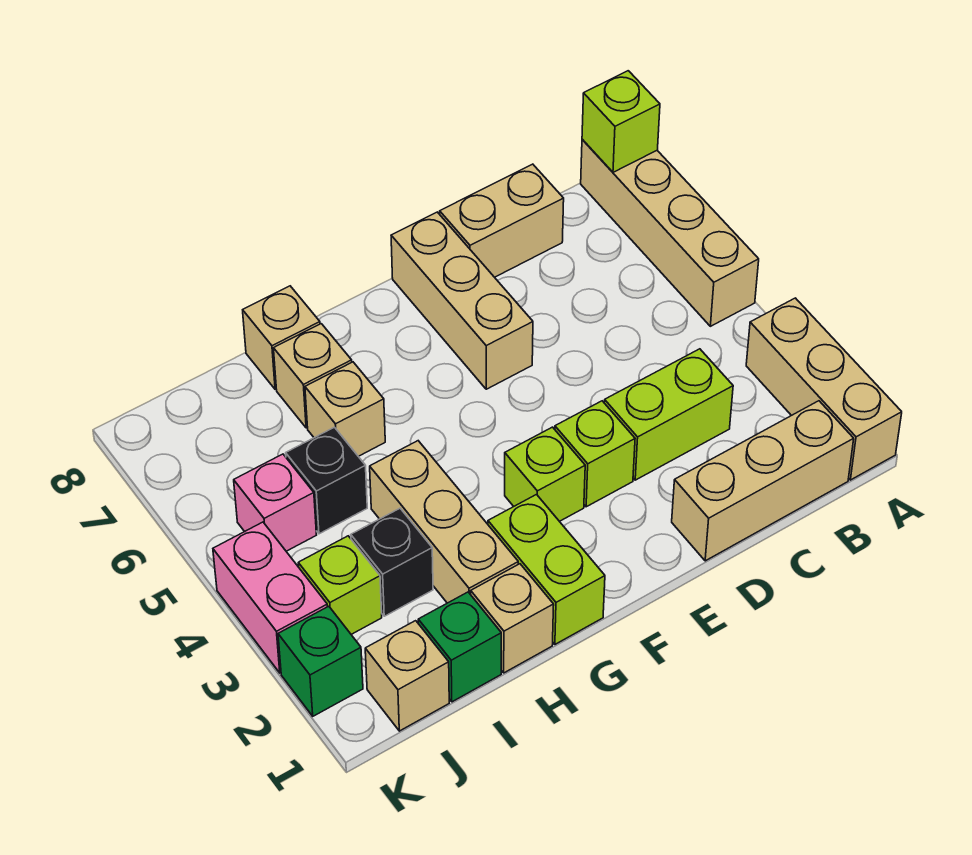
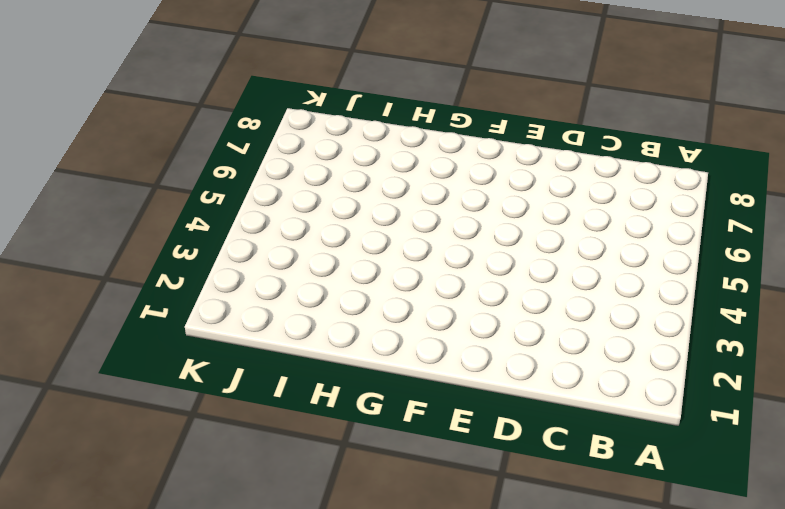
none -> tan brick A1:A3 level 1
none -> tan brick A5:A8 level 1
none -> tan brick B1:D1 level 1

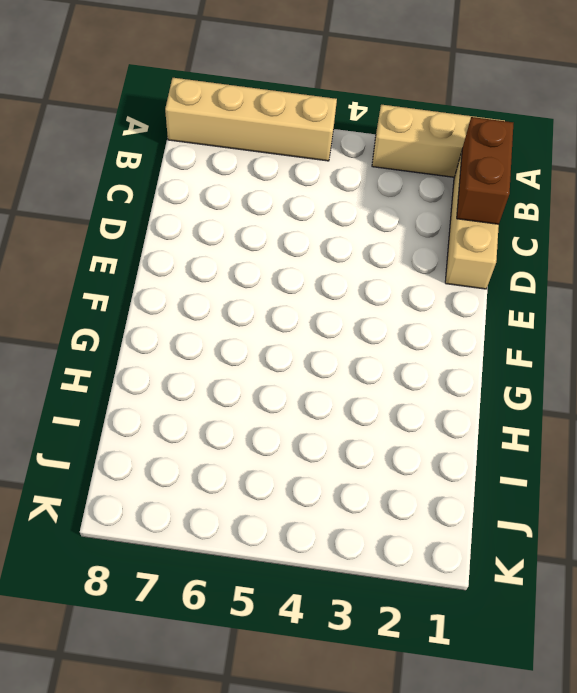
brown brick B1:C1 level 2 -> none
none -> lime brick C3:D3 level 1
none -> tan brick C8:D8 level 1
none -> lime brick E3 level 1

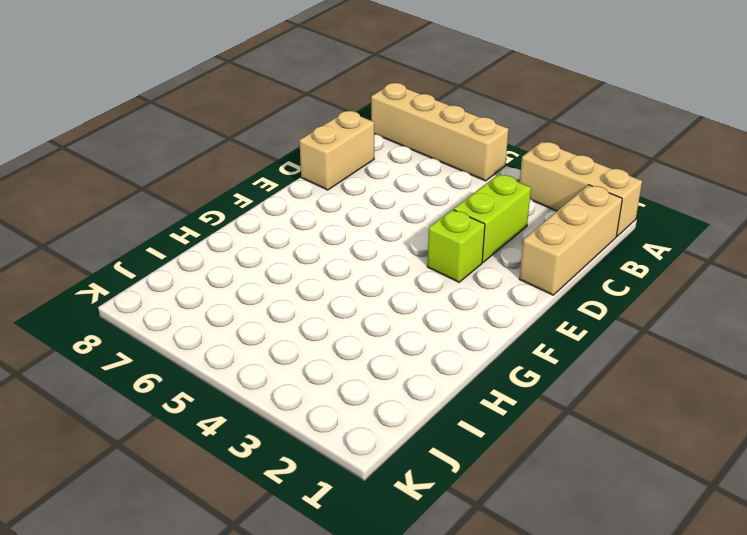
none -> tan brick E6:E8 level 1
none -> lime brick F3 level 1
none -> lime brick G1:G2 level 1

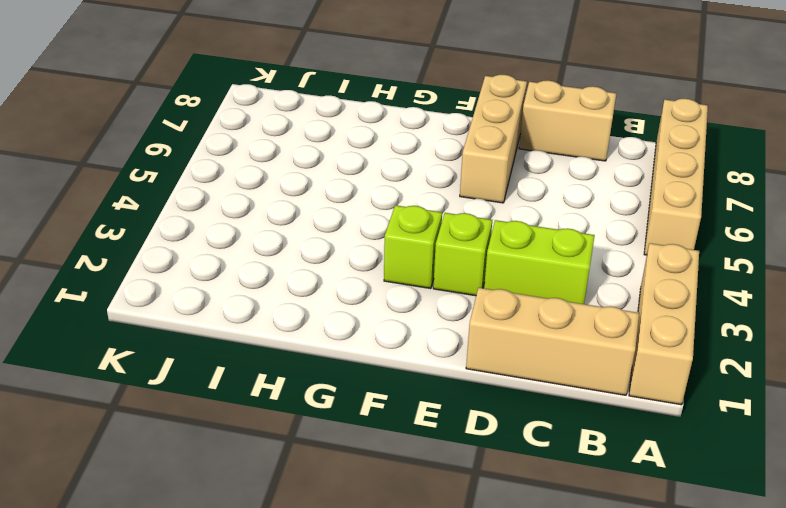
none -> lime brick G1:G2 level 1
none -> tan brick H1 level 1
none -> tan brick H2:H4 level 1

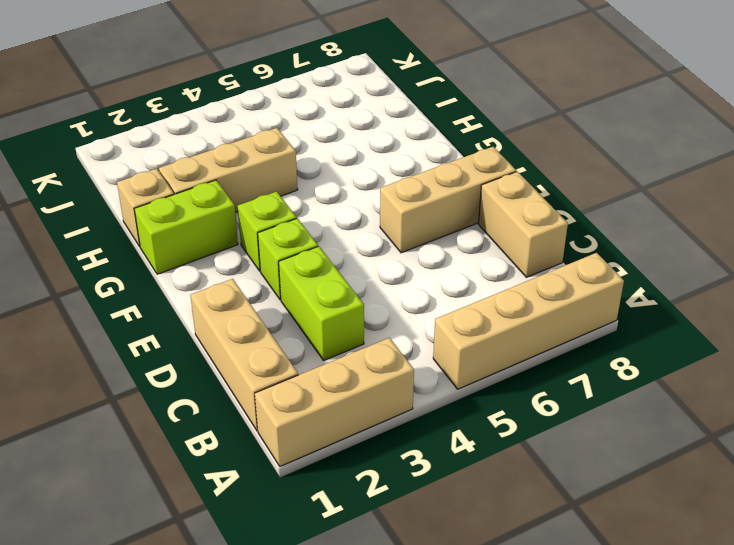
none -> tan brick H6 level 1
none -> tan brick H7 level 1
none -> tan brick H8 level 1

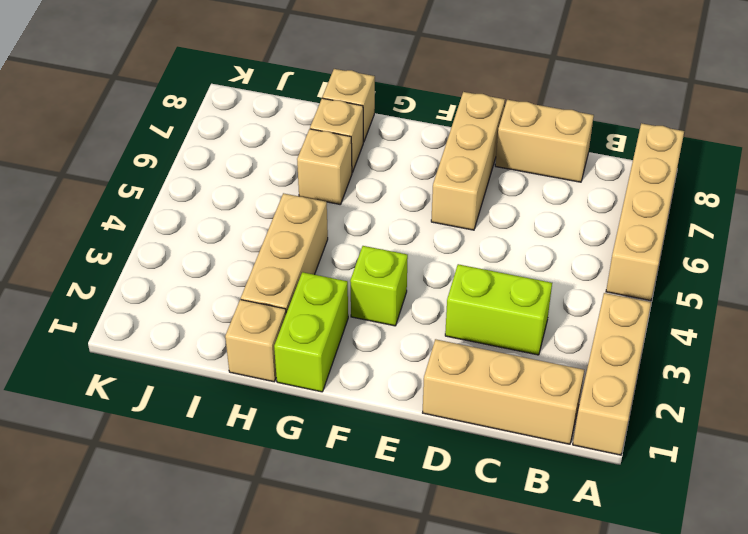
none -> lime brick E3 level 1
none -> green brick I1 level 1
none -> black brick I3 level 1

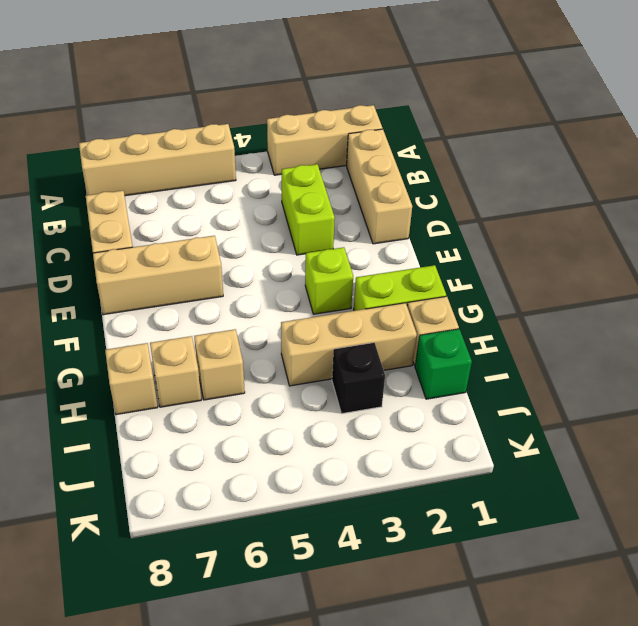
none -> lime brick E3 level 1
none -> black brick I5 level 1
none -> tan brick J1 level 1

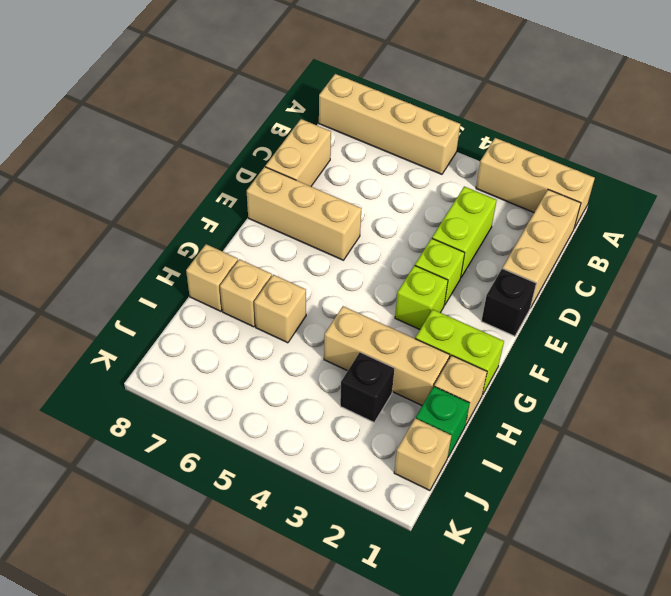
black brick E1 level 1 -> black brick I5 level 1
none -> lime brick J3 level 1
none -> pink brick J5 level 1
none -> green brick K2 level 1

